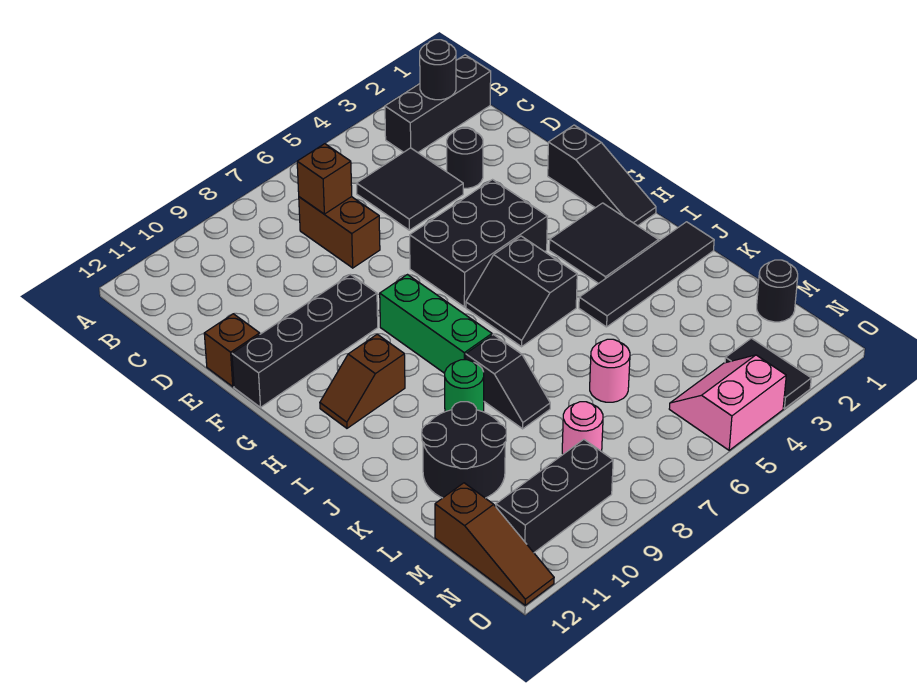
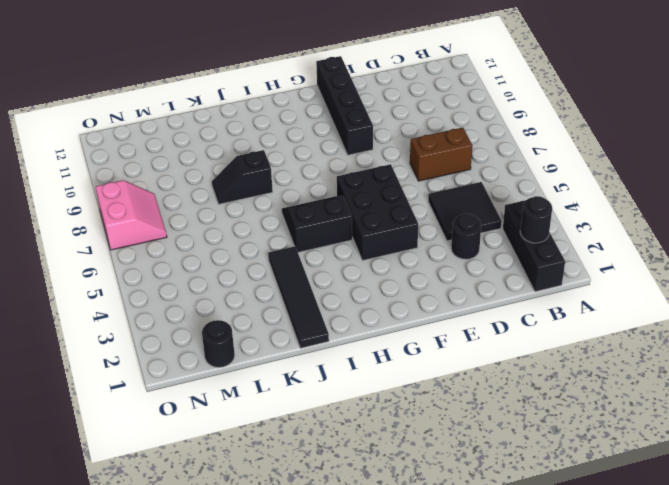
pink slope N7:O8 level 1 top O -> pink slope N4:O5 level 1 top O
none -> brown brick E12 level 1
none -> black slope F1:H1 level 1 top F
none -> green brick G8:I8 level 1

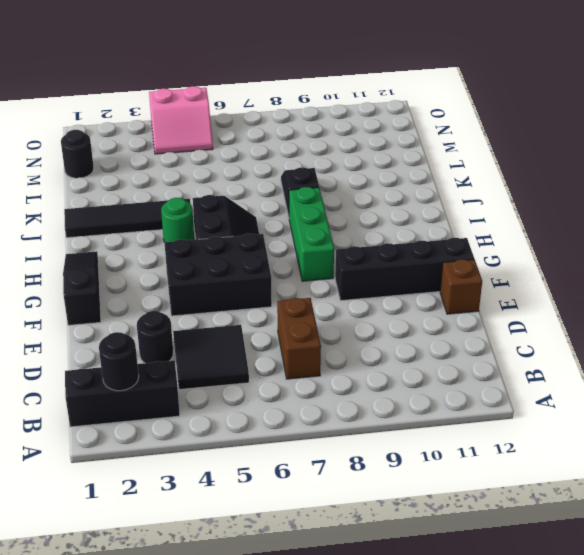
green round brick I4 level 1 -> green round brick J9 level 1
none -> black tile H2:I3 level 1
none -> brown slope H10:H11 level 1 top 10
none -> black round brick K10:L11 level 1

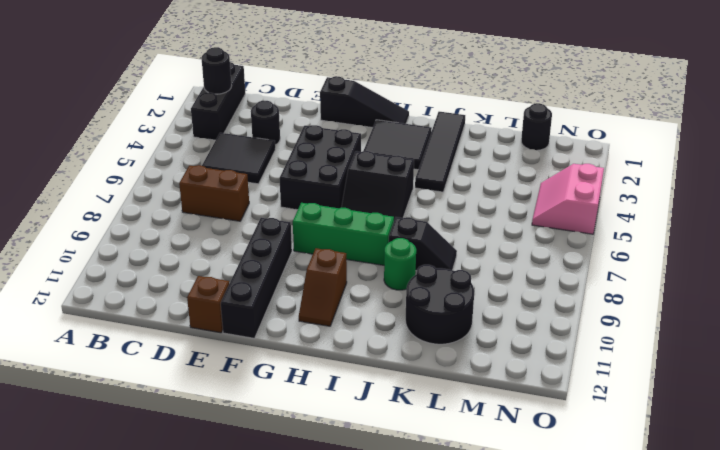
none -> pink round brick L6 level 1
none -> pink round brick M8 level 1
none -> brown slope M12:O12 level 1 top M

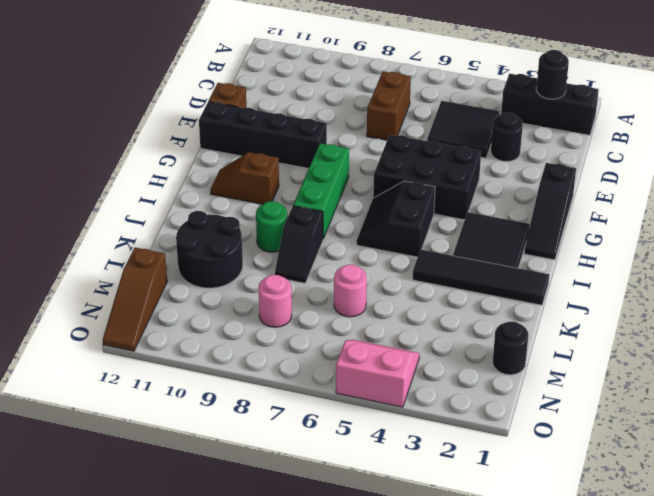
none -> black tile N3:O3 level 1
none -> black brick N9:N11 level 1
none -> brown brick C7 level 2

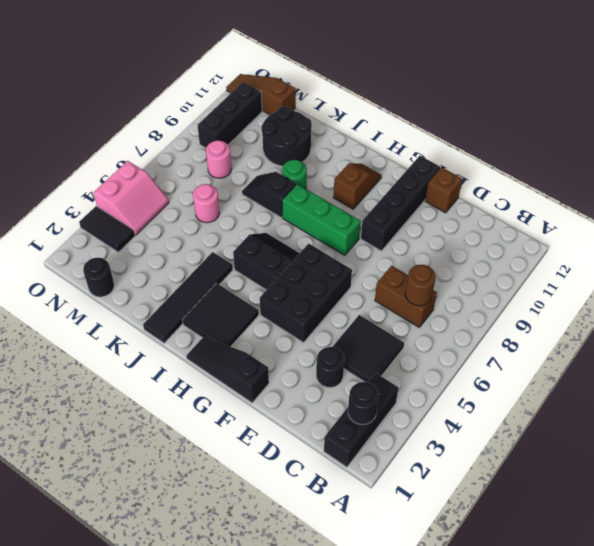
brown round brick C7 level 2 -> brown brick C7 level 2

